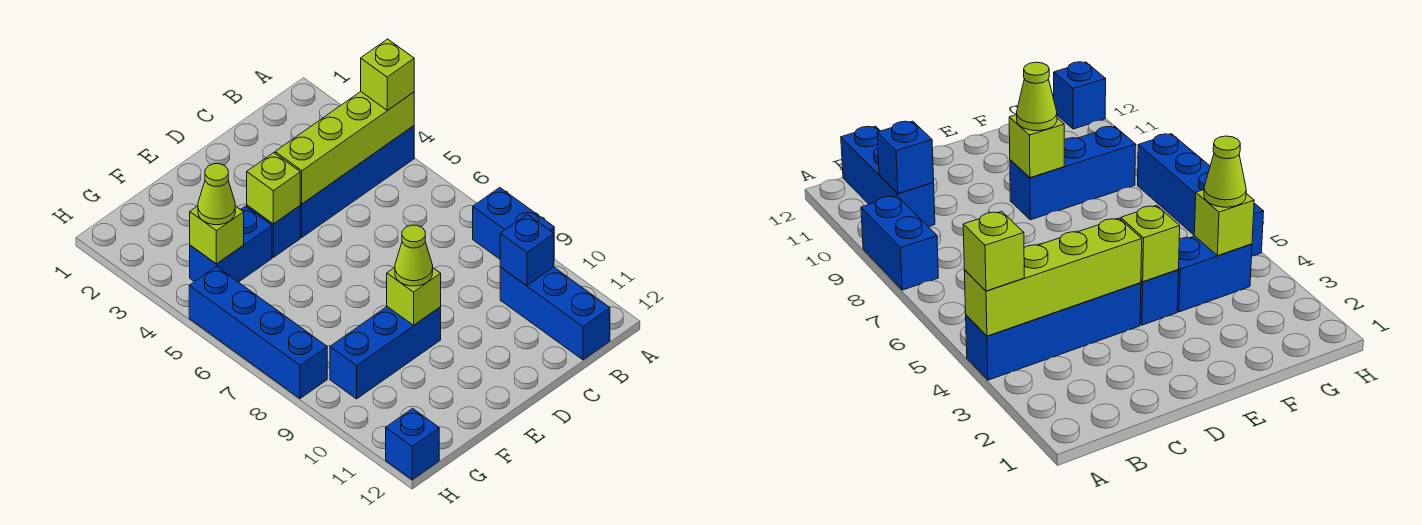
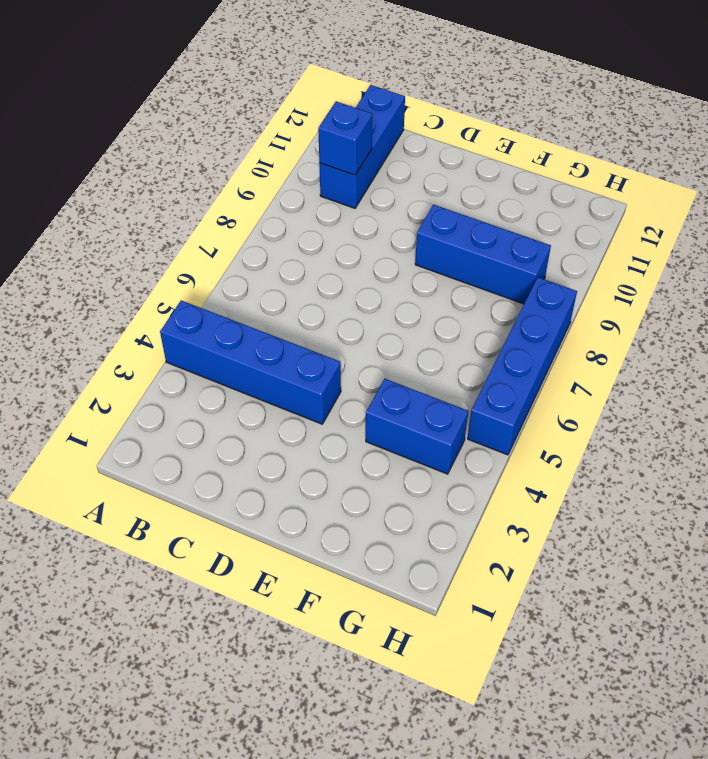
none -> blue brick A8:A9 level 1
none -> blue brick E4 level 1
none -> blue brick H12 level 1

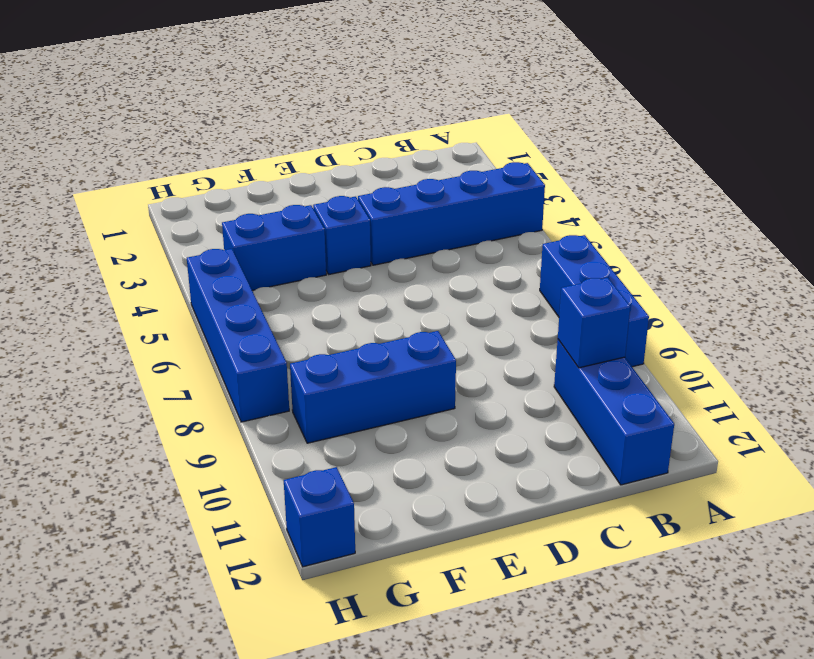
blue brick A7:A9 level 1 -> blue brick A8:A9 level 1
none -> lime brick A4:D4 level 2
none -> lime brick E4 level 2
none -> lime brick E9 level 2

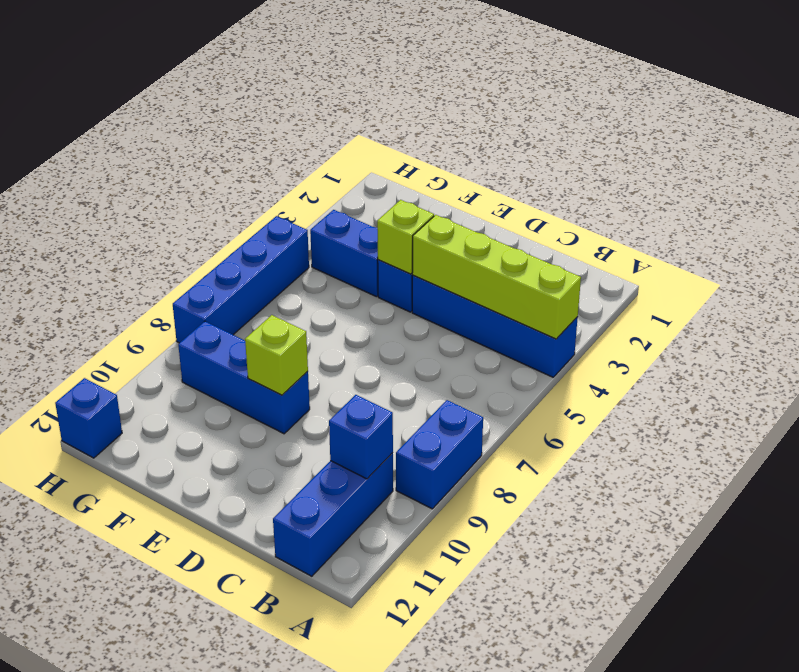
none -> lime brick G4 level 2
none -> lime brick A4 level 3
none -> lime cone E9 level 3

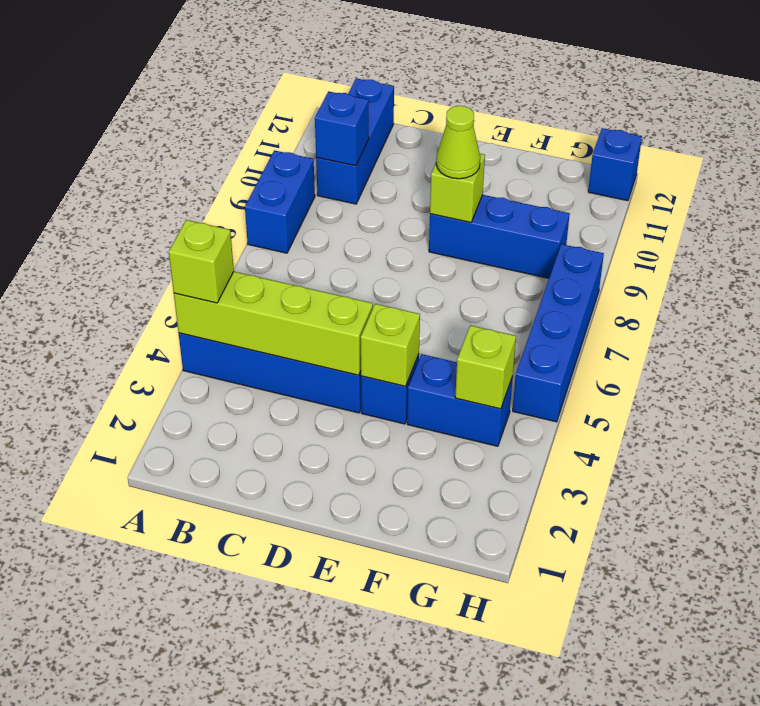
none -> lime cone G4 level 3

